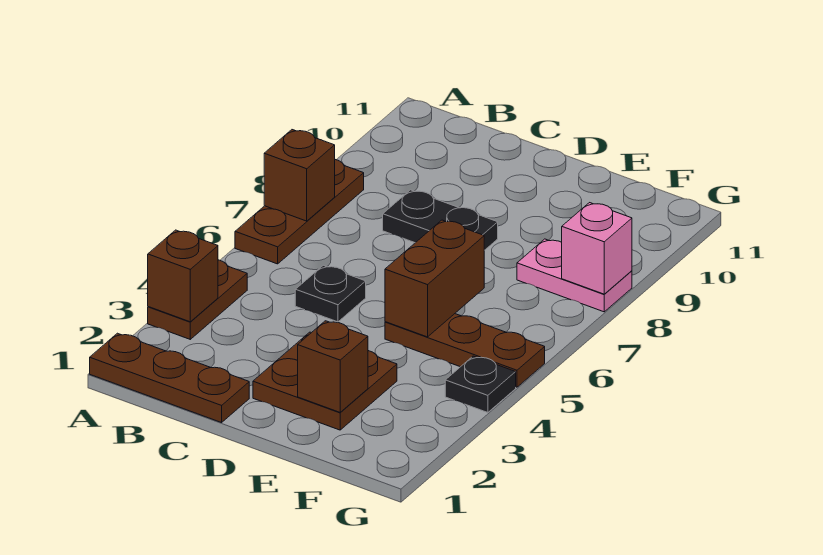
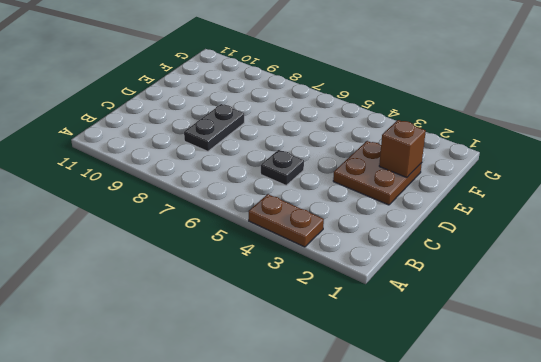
none -> brown plate A1:C1 level 1
none -> brown plate A6:A8 level 1
none -> brown plate E5:G5 level 1

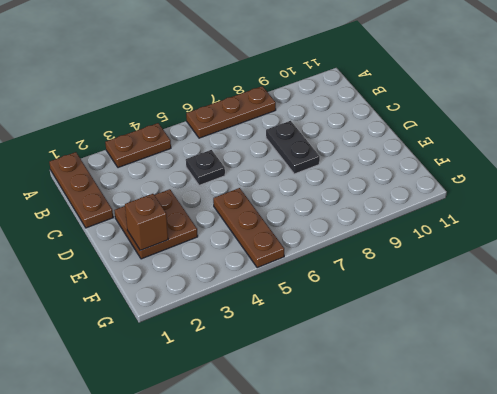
none -> pink plate F8:G8 level 1
none -> black plate G4 level 1
none -> brown brick A3 level 2

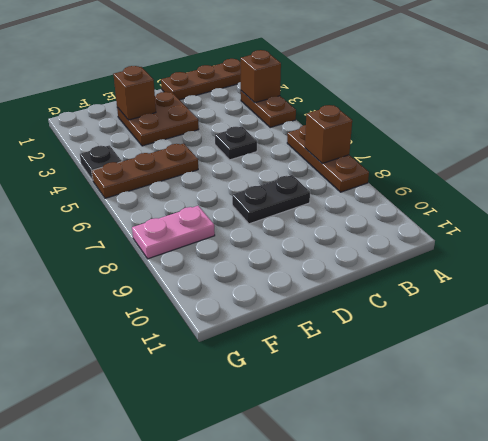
none -> brown brick E5:E6 level 2
none -> pink brick G8 level 2

